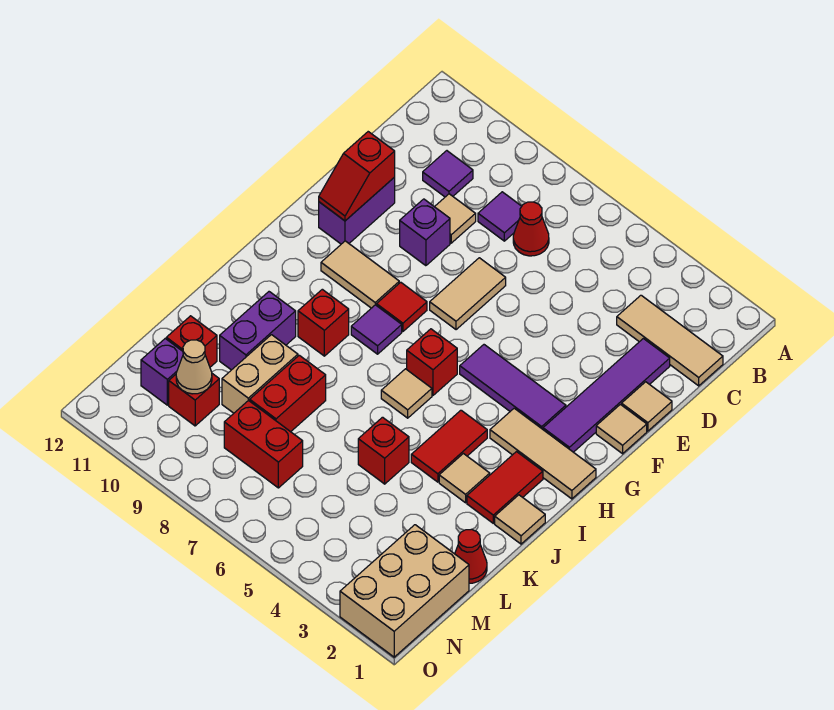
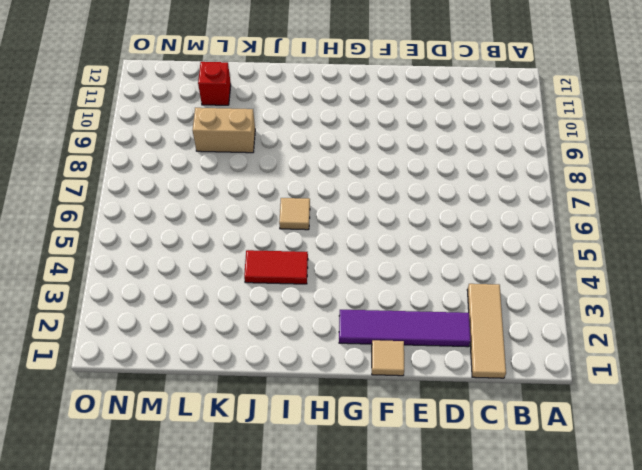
none -> red cone C7 level 1
none -> purple tile C8 level 1
none -> purple tile C10 level 1
none -> tan tile D9 level 1

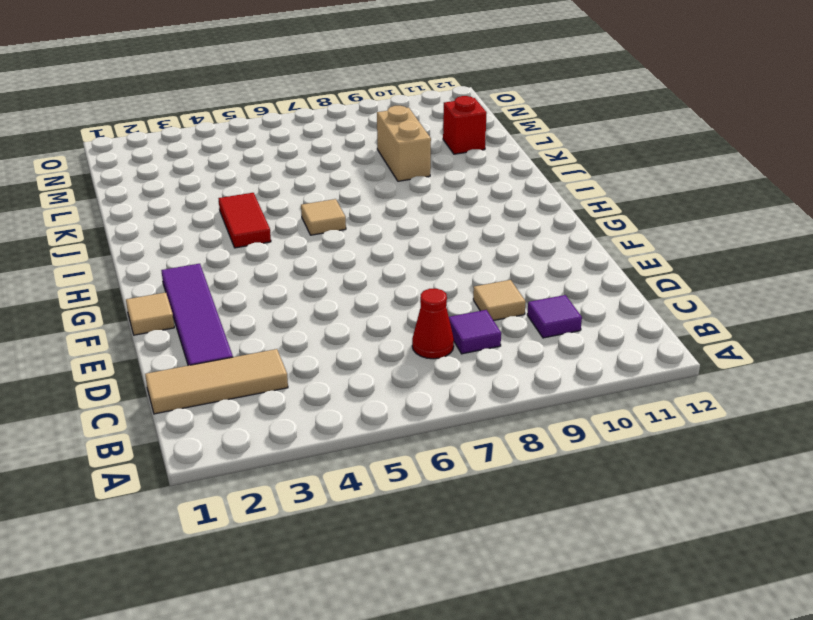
none -> tan tile E1 level 1
none -> tan tile E7:F7 level 1
none -> purple brick E9 level 1
none -> purple brick E11:F11 level 1

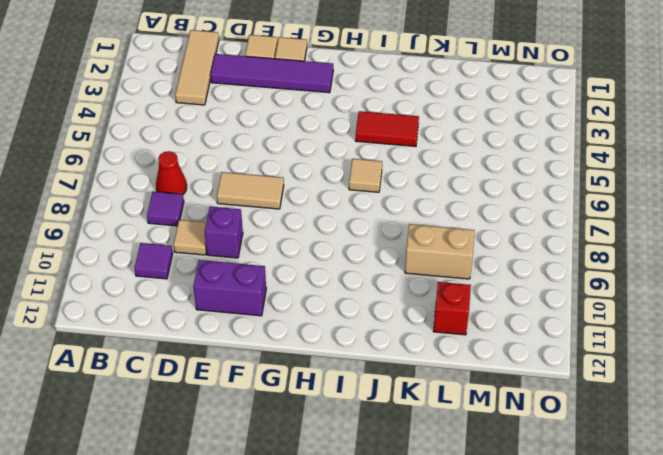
none -> purple tile G3:G5 level 1
none -> red tile G8 level 1
none -> tan tile G9:G10 level 1
none -> tan tile H1:H3 level 1

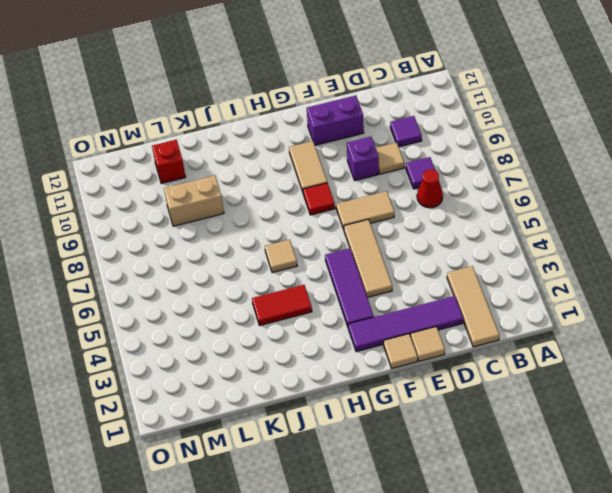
tan tile F4:F6 level 1 -> tan tile H1:H3 level 1
none -> red brick H6 level 1
none -> purple tile H8 level 1
none -> red tile I2:J2 level 1
none -> red brick I9 level 1

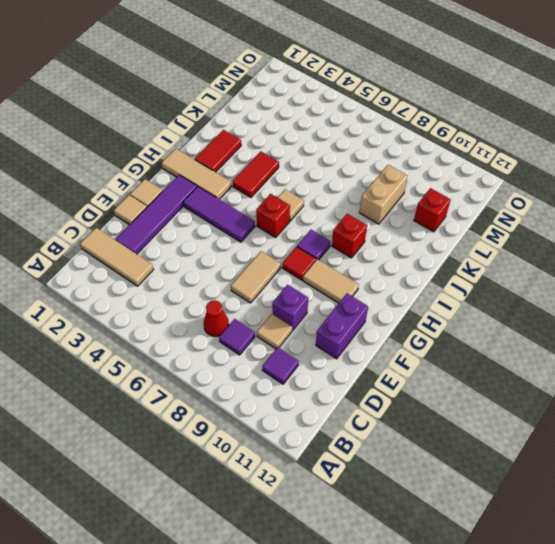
none -> tan tile J1 level 1
none -> tan tile J3 level 1
none -> purple brick J10:K10 level 1
none -> red brick K5 level 1

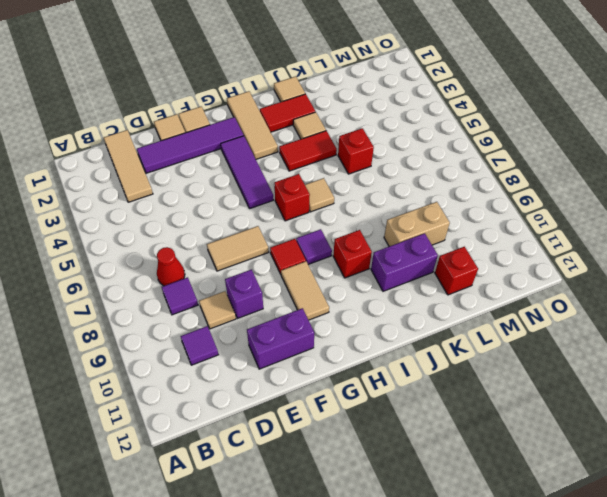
none -> red brick K8:L8 level 1
none -> red cone L1 level 1
none -> tan brick M1:O2 level 1
none -> red brick M7:M8 level 1

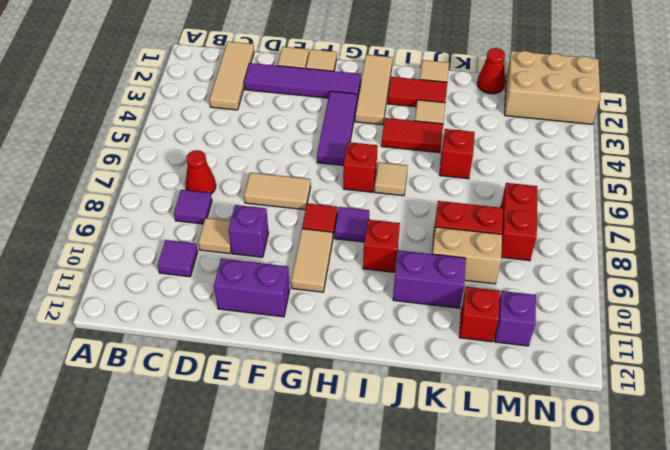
none -> red brick M10 level 1
none -> red slope E11:F11 level 2 top E
none -> tan cone M10 level 2

